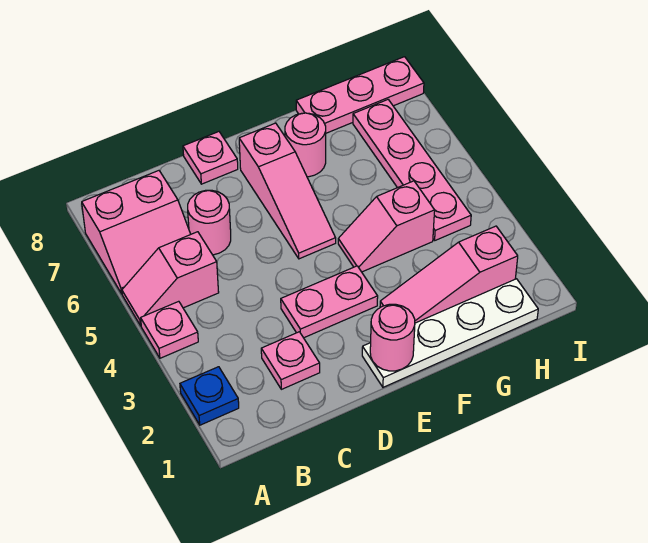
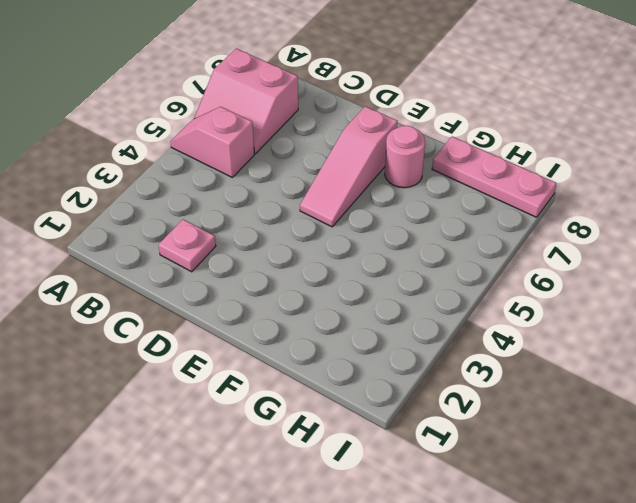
none -> blue plate A2 level 1
none -> pink plate A4 level 1
none -> pink round brick C6 level 1

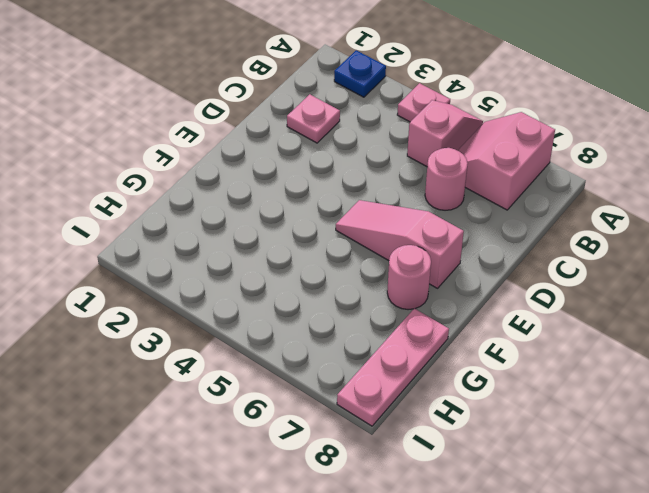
none -> pink plate D3:E3 level 1
none -> pink plate D8 level 1
none -> white plate E1:H1 level 1

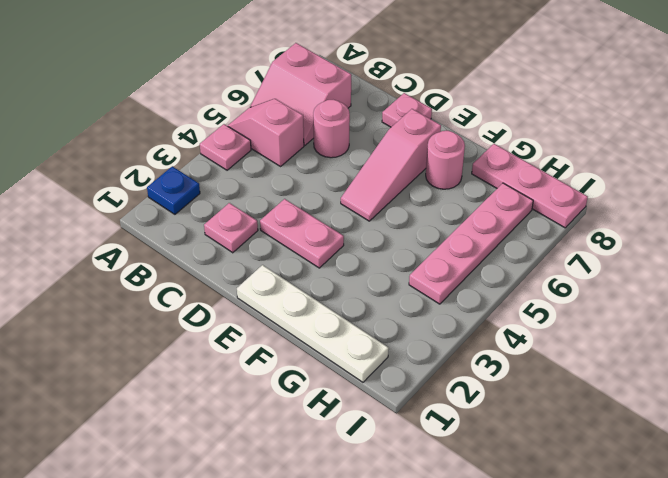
none -> pink slope F2:H2 level 1 top H
none -> pink slope F4:G4 level 1 top G
none -> pink round brick E1 level 2

